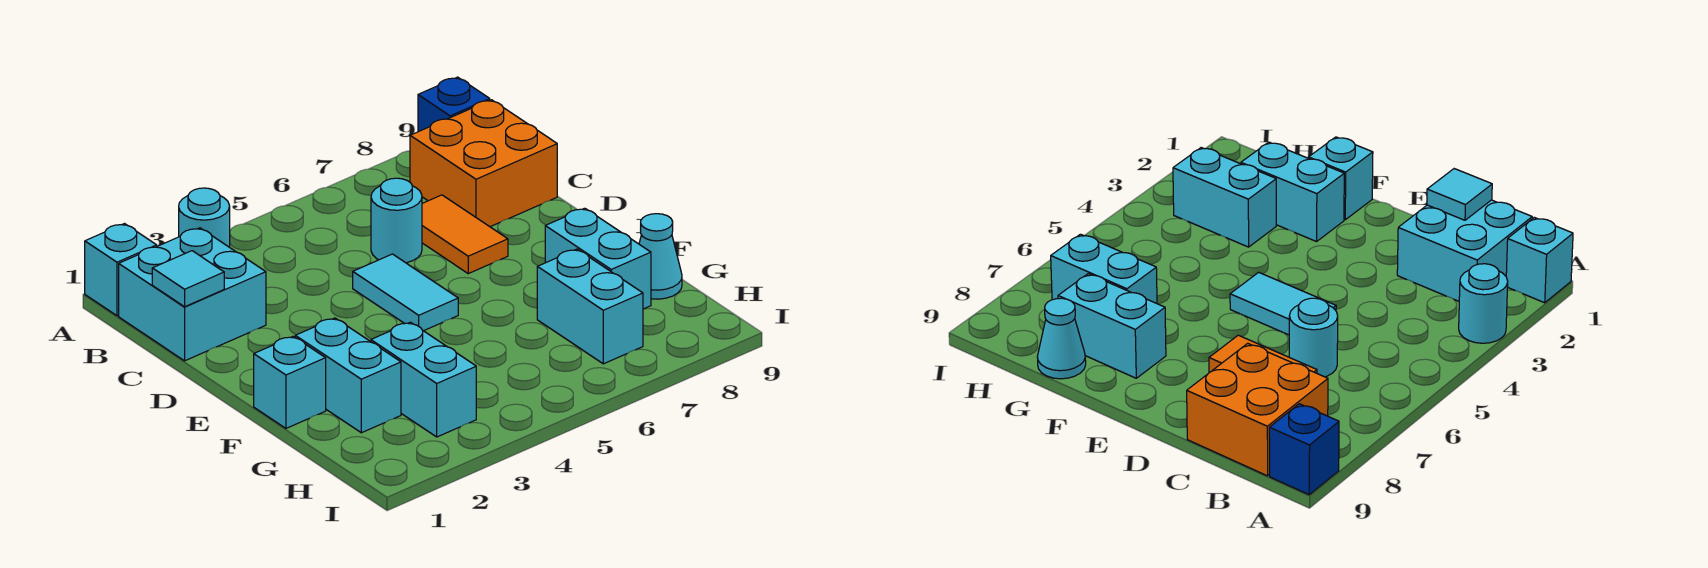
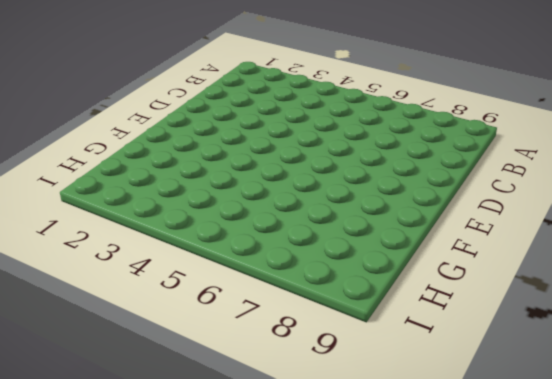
none -> cyan brick A1 level 1
none -> cyan round brick A3 level 1
none -> blue brick A9 level 1

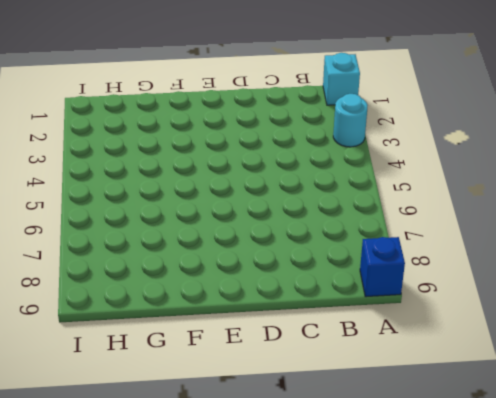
none -> cyan brick B1:C2 level 1
none -> orange brick B8:C9 level 1
none -> cyan round brick C6 level 1

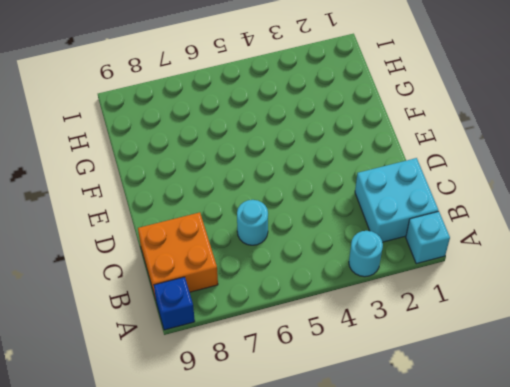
none -> orange tile C7:D7 level 1
none -> cyan tile D5:E5 level 1
none -> cyan brick F1 level 1

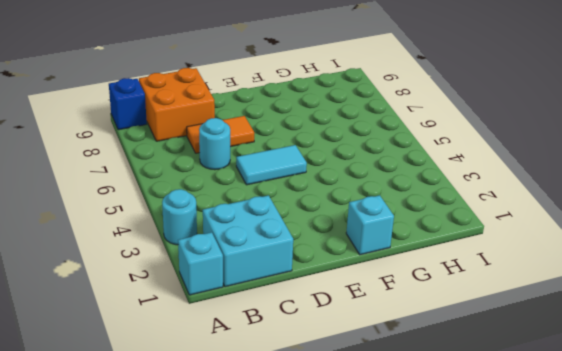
none -> cyan brick F2:G2 level 1
none -> cyan brick F8:G8 level 1
none -> cyan brick G3:H3 level 1

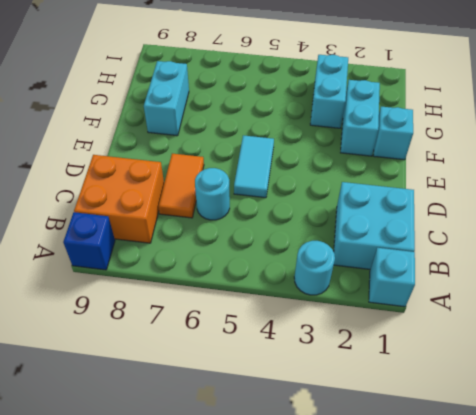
none -> cyan brick G7:H7 level 1
none -> cyan cone G9 level 1
none -> cyan tile C1 level 2

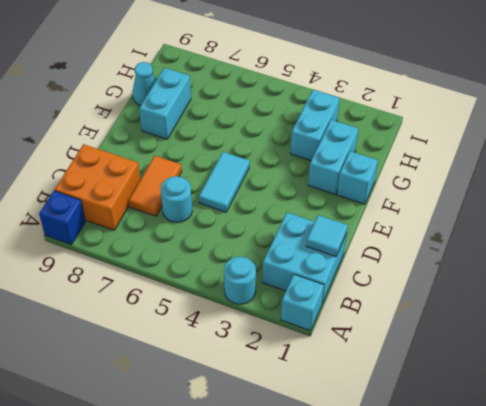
none -> cyan brick G7:H7 level 1

